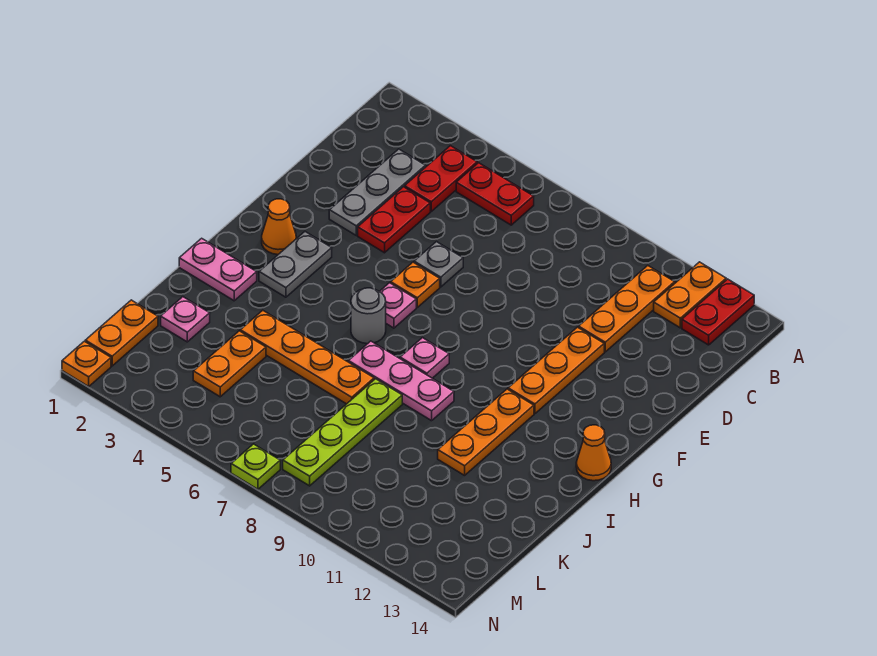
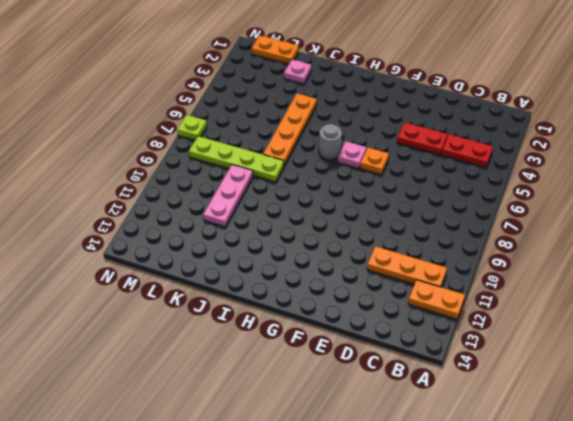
pink plate K9:K11 level 1 -> pink plate I7:I9 level 1
none -> red plate A13:B13 level 1
none -> red plate B5:B6 level 1
none -> grey plate C3:E3 level 1

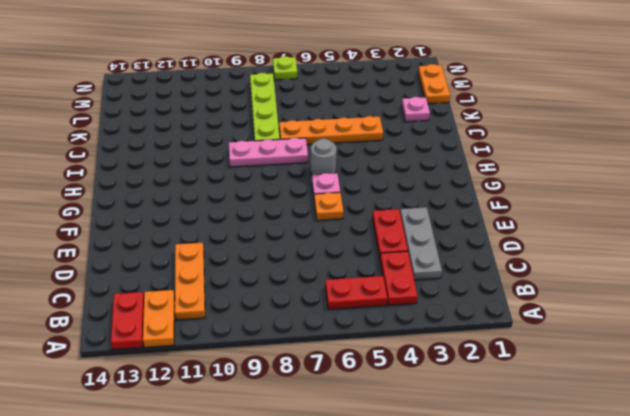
none -> grey plate E6 level 1
none -> orange plate E11:G11 level 1
none -> orange cone G2 level 1

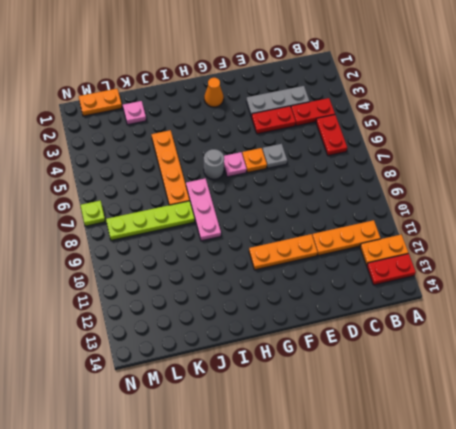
none -> grey plate G3:H3 level 1
none -> pink plate H8 level 1
none -> orange plate H11:J11 level 1

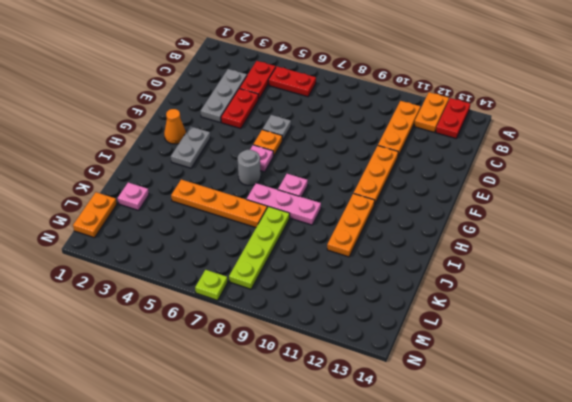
none -> orange cone H14 level 1
none -> pink plate I1:I2 level 1
none -> orange plate K4:L4 level 1

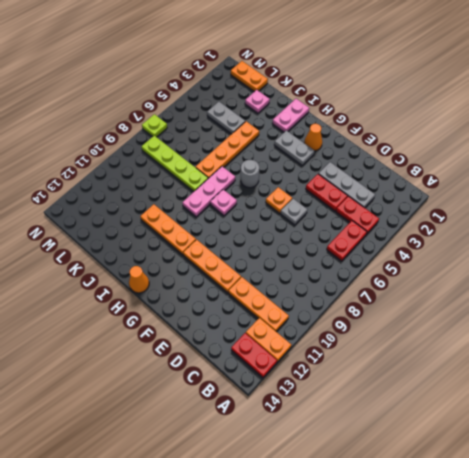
grey plate K4:L4 level 1 -> orange plate K4:L4 level 1
none -> pink plate G6 level 1
none -> orange plate N1 level 1

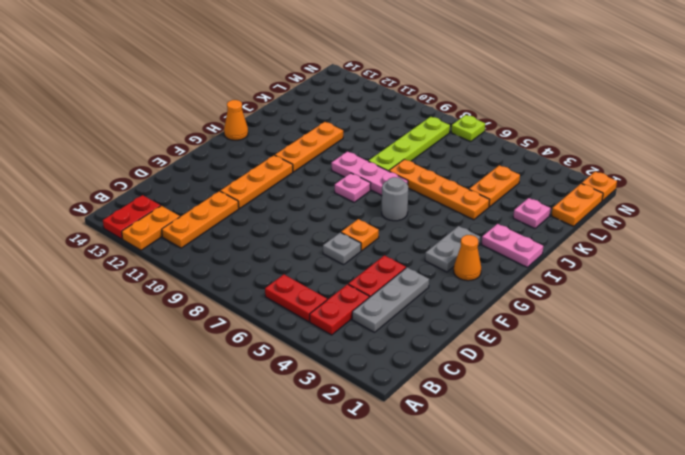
none -> pink plate G6 level 1

